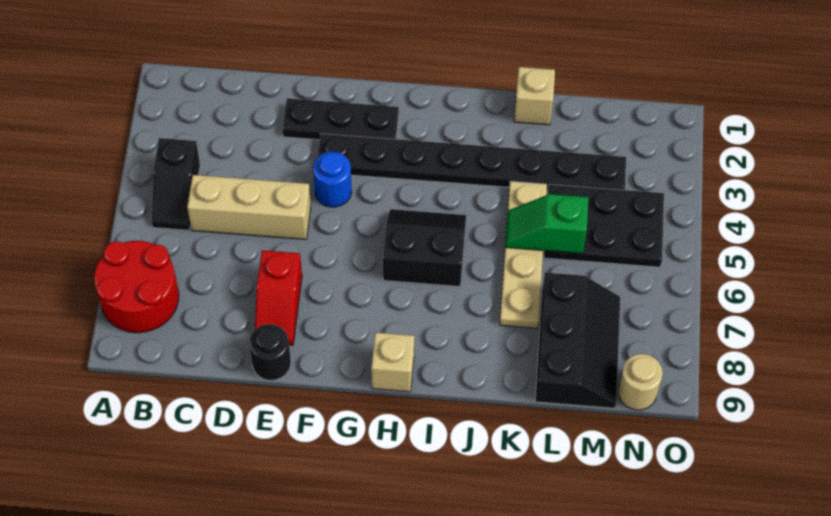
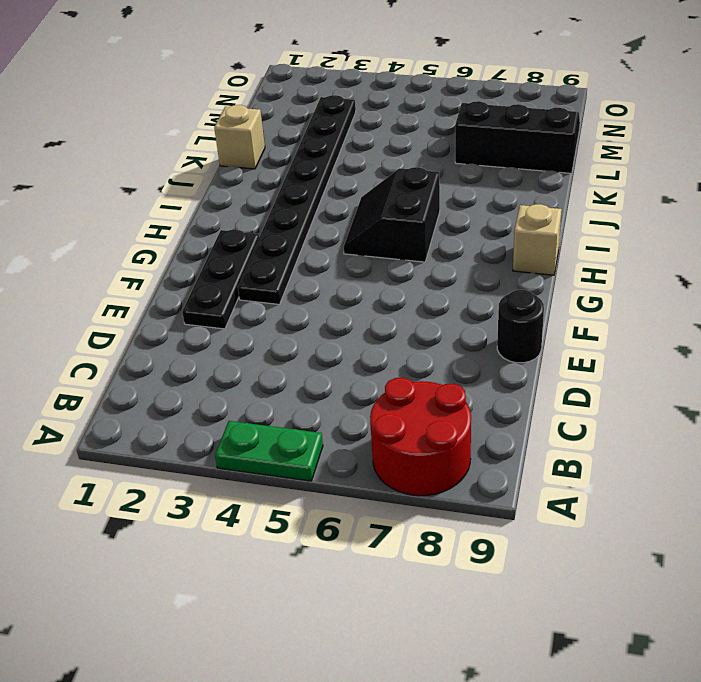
green plate A4:A5 level 1 -> none
none -> black slope B4:B5 level 1 top 4
none -> tan brick C5:E5 level 1
none -> red slope E7:E8 level 1 top 7

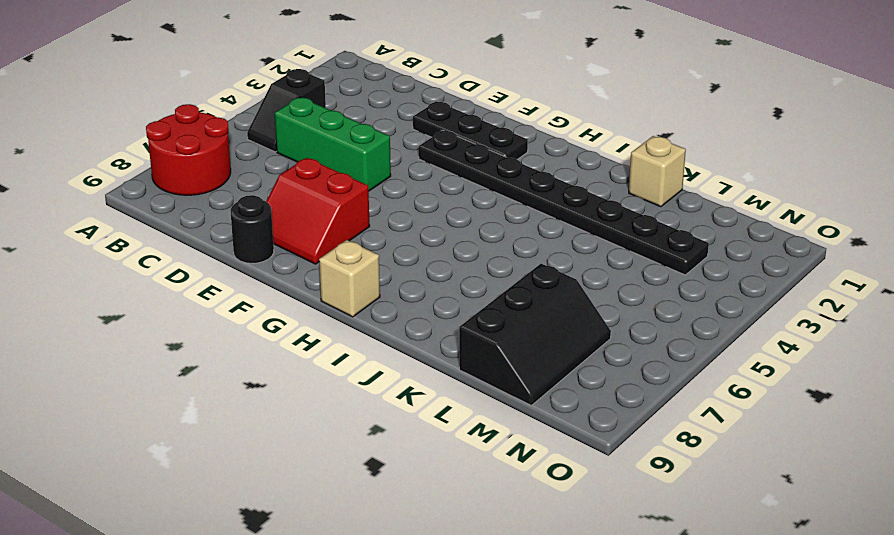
green brick C5:E5 level 1 -> tan brick C5:E5 level 1
red slope E7:F8 level 1 top 7 -> red slope E7:E8 level 1 top 7
none -> blue round brick F4 level 1
none -> black slope H5:I6 level 1 top 6
none -> tan plate K4:K7 level 1

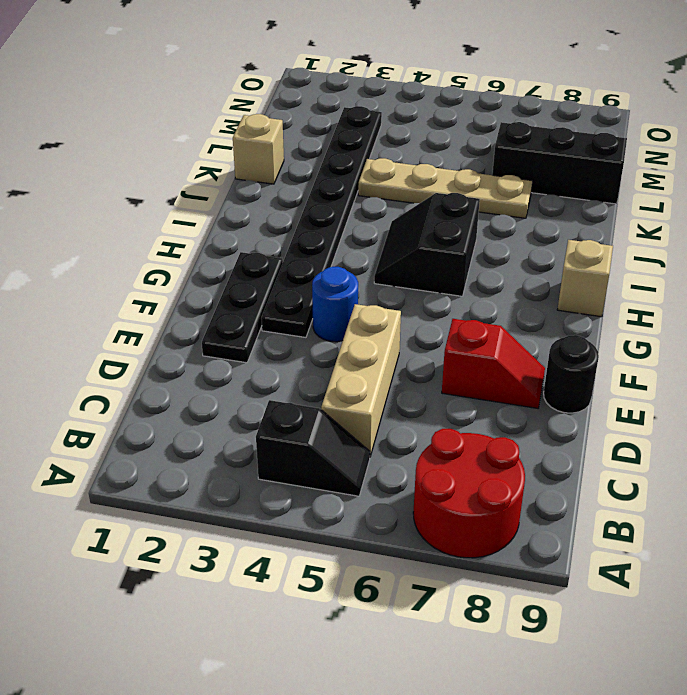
none -> black plate L4:N5 level 1
none -> tan round brick N9 level 1
none -> green slope K5:L5 level 2 top L

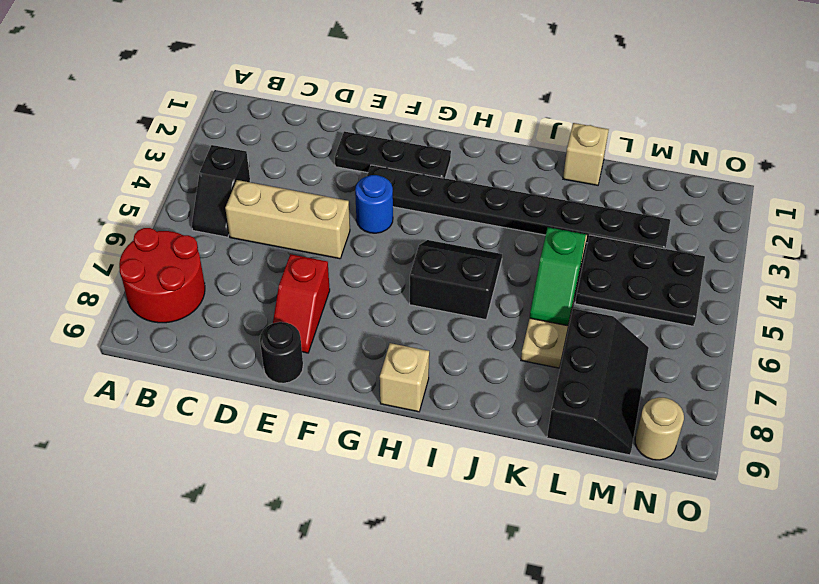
green slope K5:K6 level 2 top 5 -> green slope K5:L5 level 2 top L

